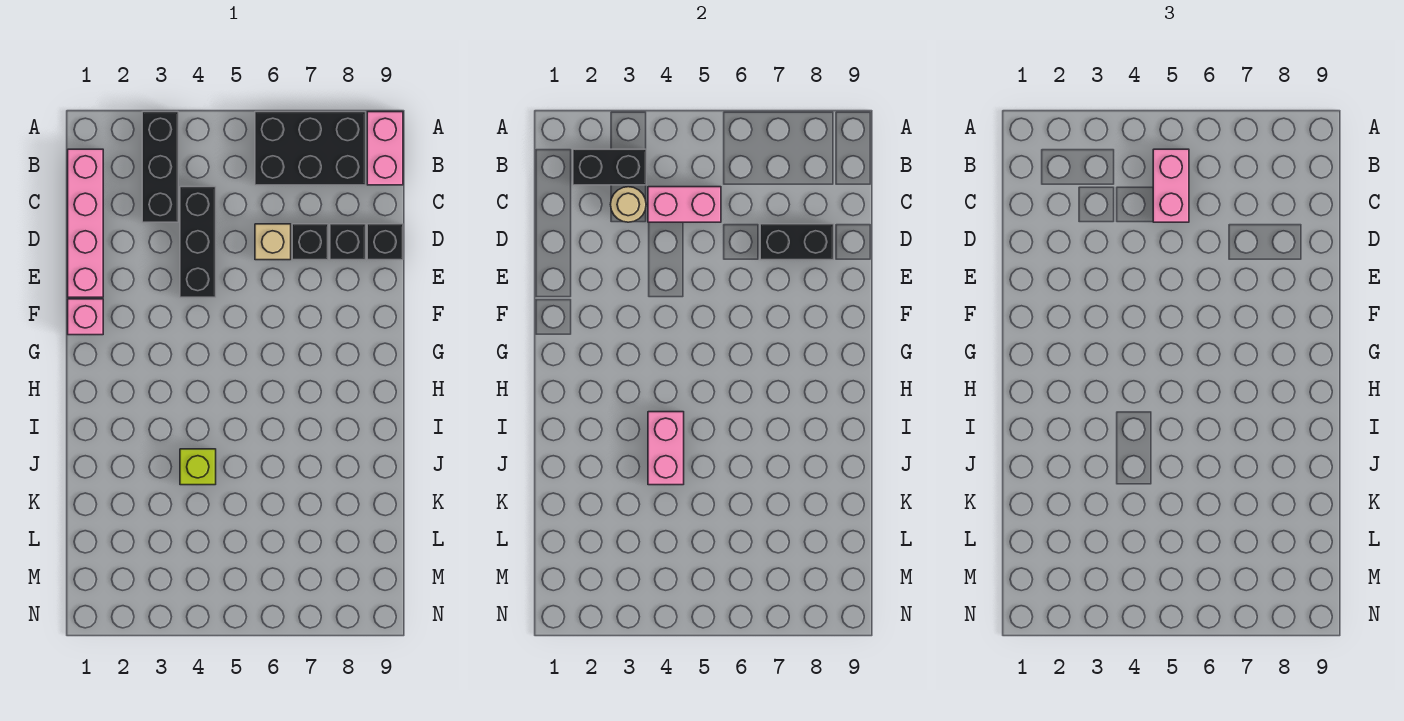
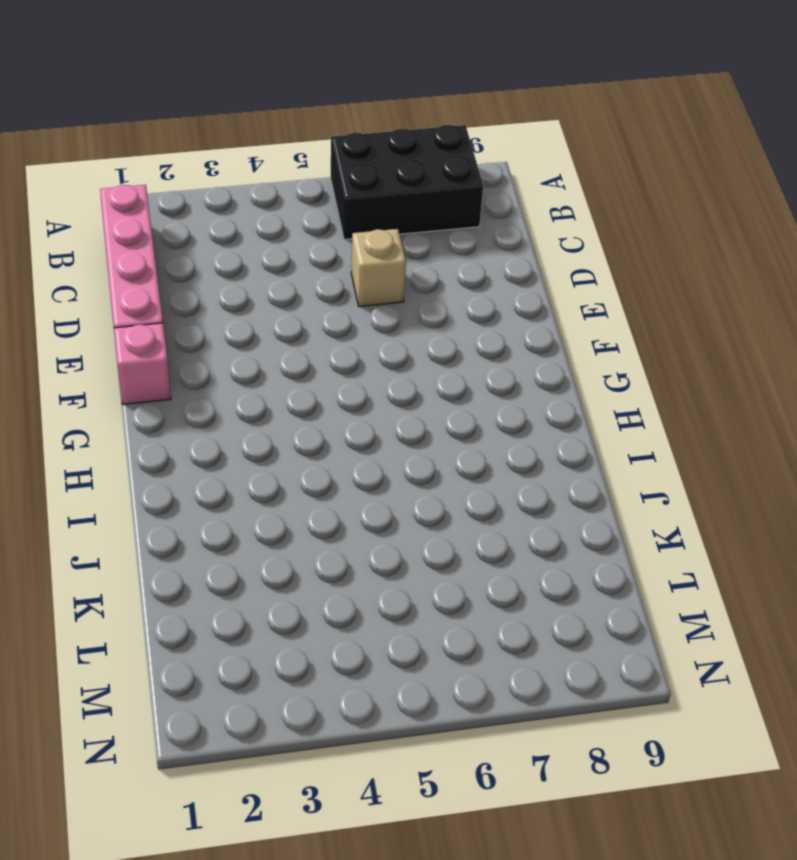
none -> black brick A3:C3 level 1
none -> pink brick A9:B9 level 1
none -> black brick C4:E4 level 1

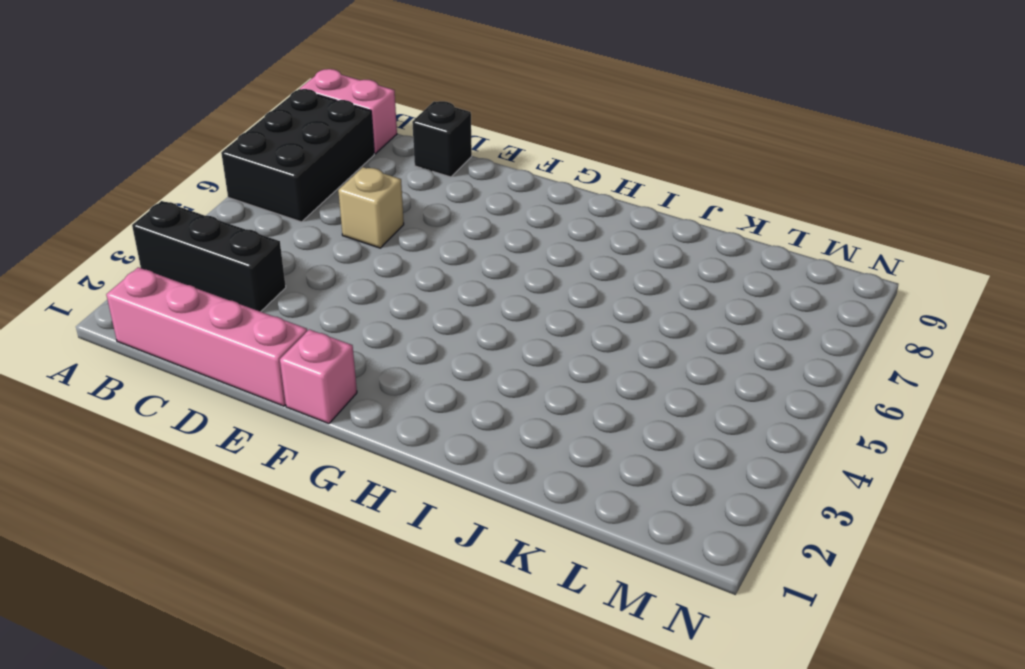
none -> black brick C4:E4 level 1
none -> black brick D7 level 1
none -> black brick D8 level 1

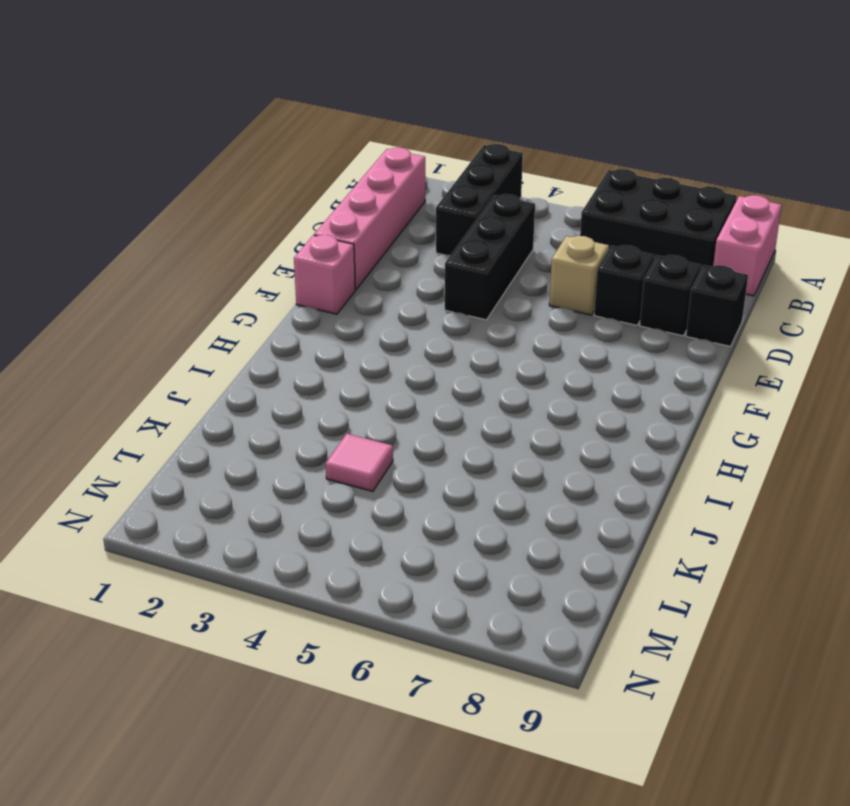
pink tile K4 level 1 -> none
none -> lime brick J4 level 1
none -> black brick B2:B3 level 2
none -> tan round brick C3 level 2

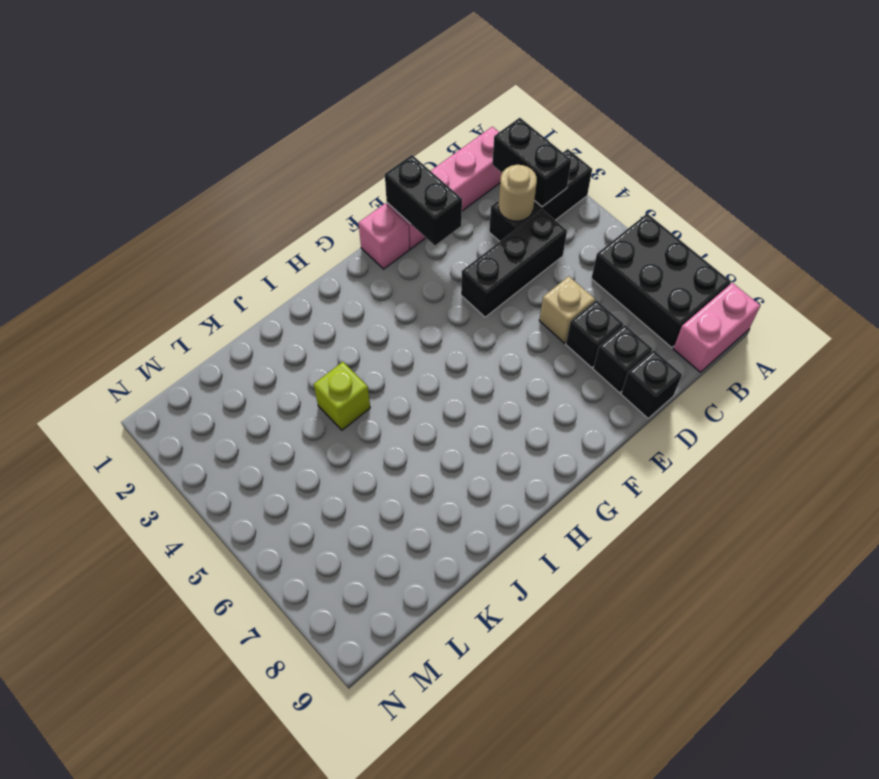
black brick E1:E2 level 2 -> black brick D7:D8 level 2
none -> pink brick C4:C5 level 2
none -> pink brick I4:J4 level 2
none -> pink brick B5:C5 level 3

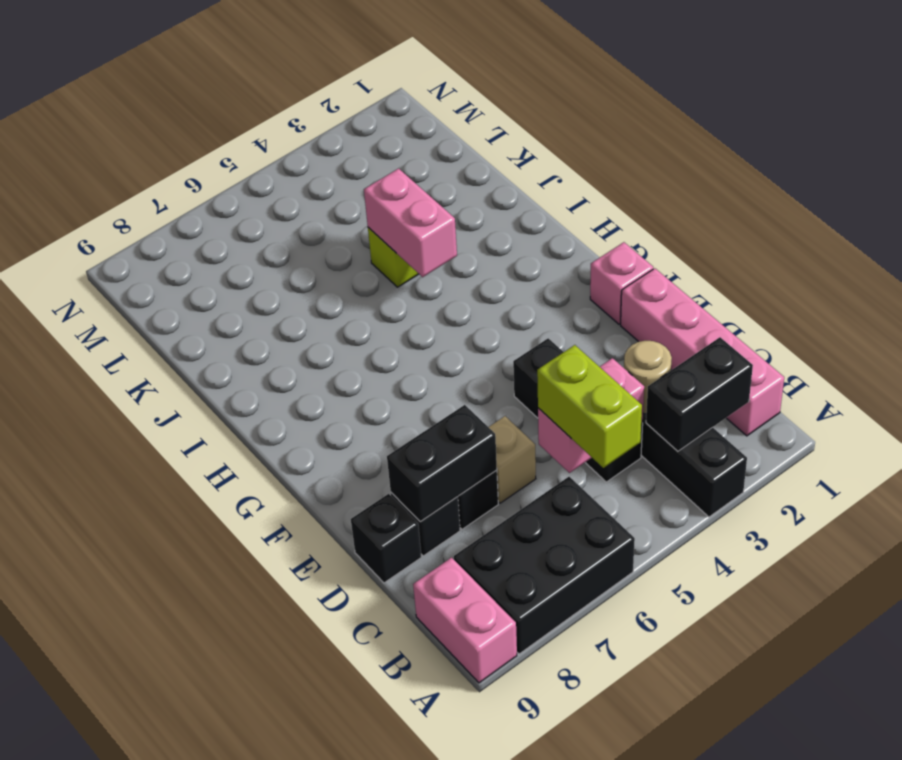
lime brick B5:C5 level 3 -> pink brick B5:C5 level 3

